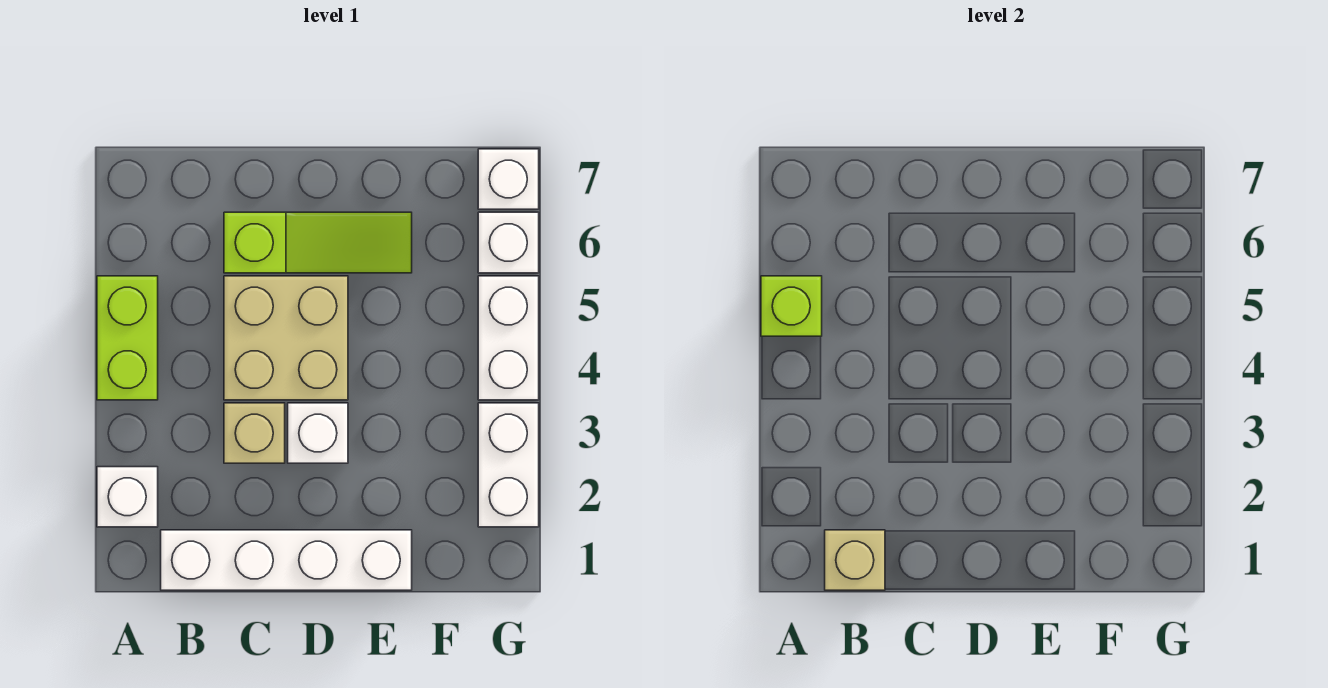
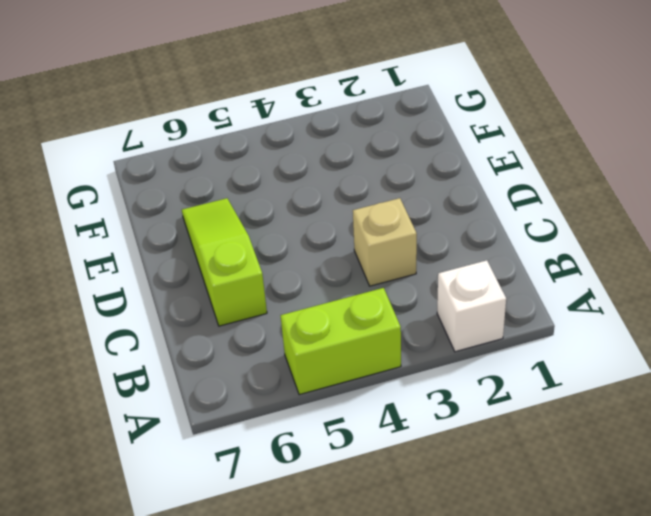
none -> white brick B1:E1 level 1
none -> tan brick C4:D5 level 1
none -> white brick D3 level 1

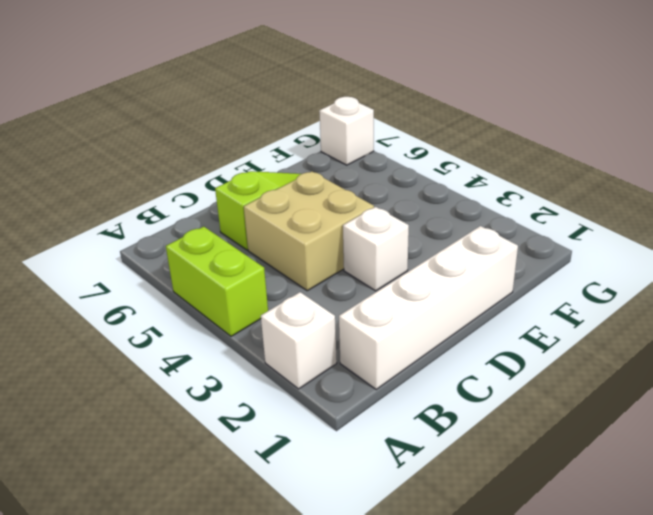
none -> tan brick C3 level 1
none -> white brick G2:G3 level 1
none -> white brick G4:G5 level 1

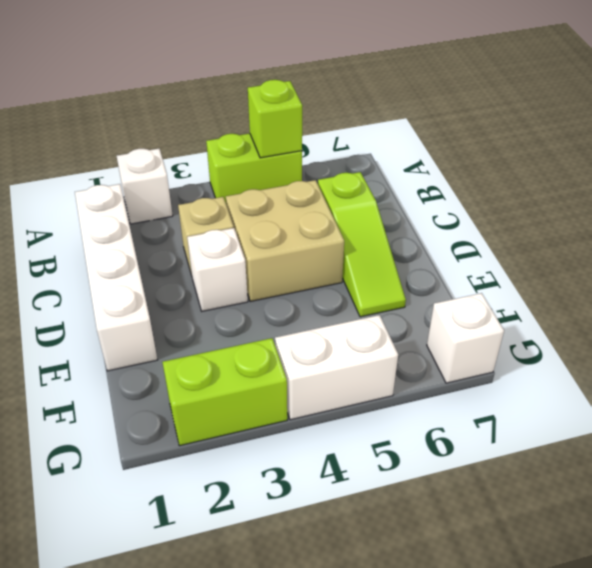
lime brick G2:G3 level 1 -> white brick G2:G3 level 1
none -> white brick G6 level 1
none -> tan brick B1 level 2

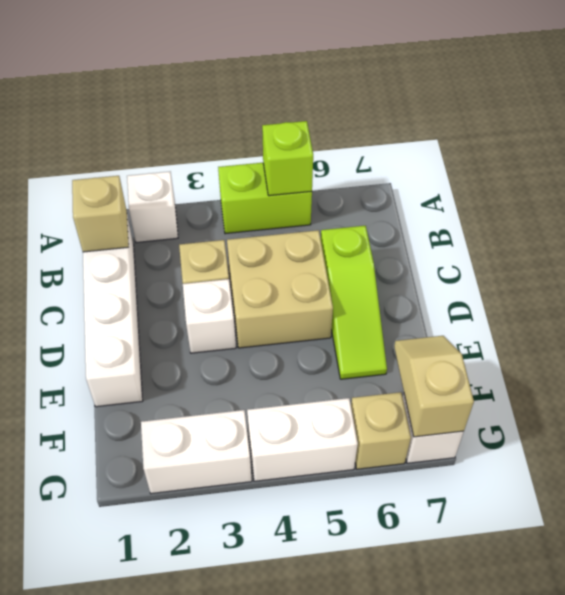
tan slope F7:G7 level 2 top G -> none
tan brick G6 level 1 -> white brick G6 level 1

